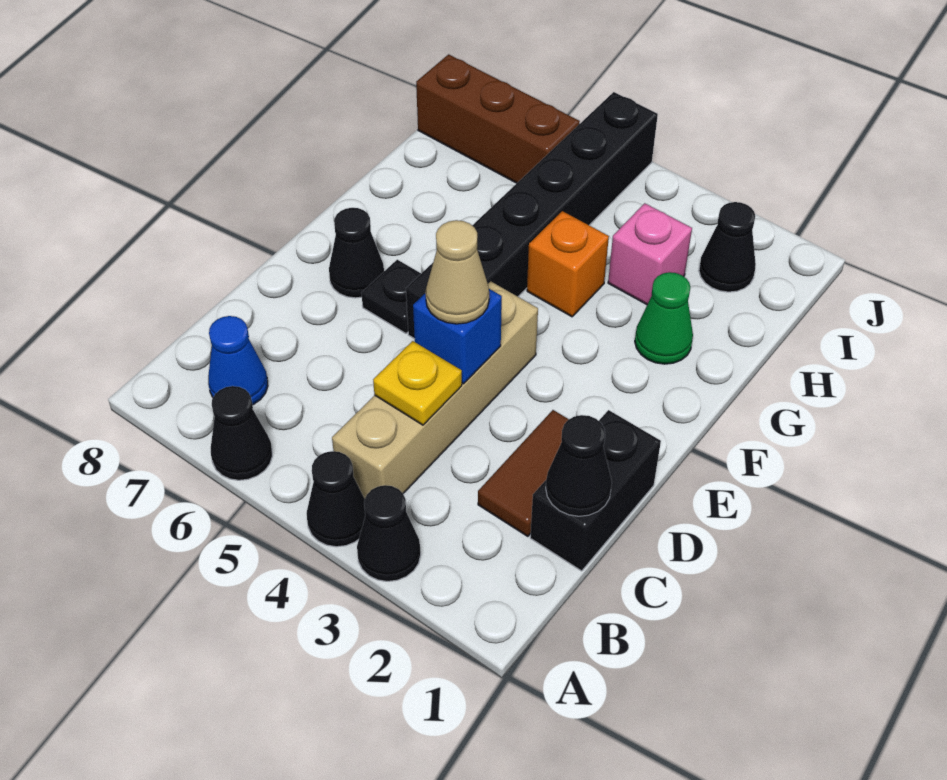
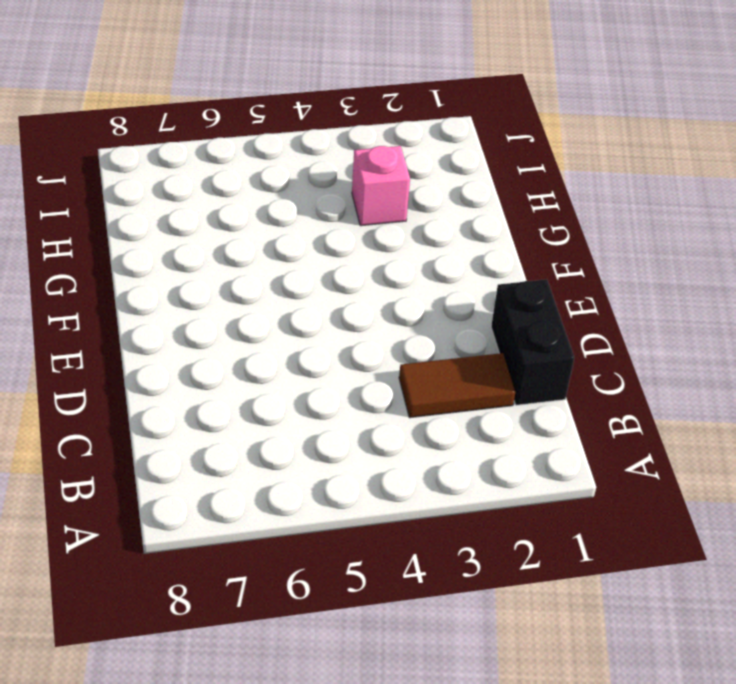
brown tile C2:C3 level 1 -> brown tile C2:D2 level 1
none -> black cone A3 level 1
none -> black cone A4 level 1
none -> black cone A6 level 1

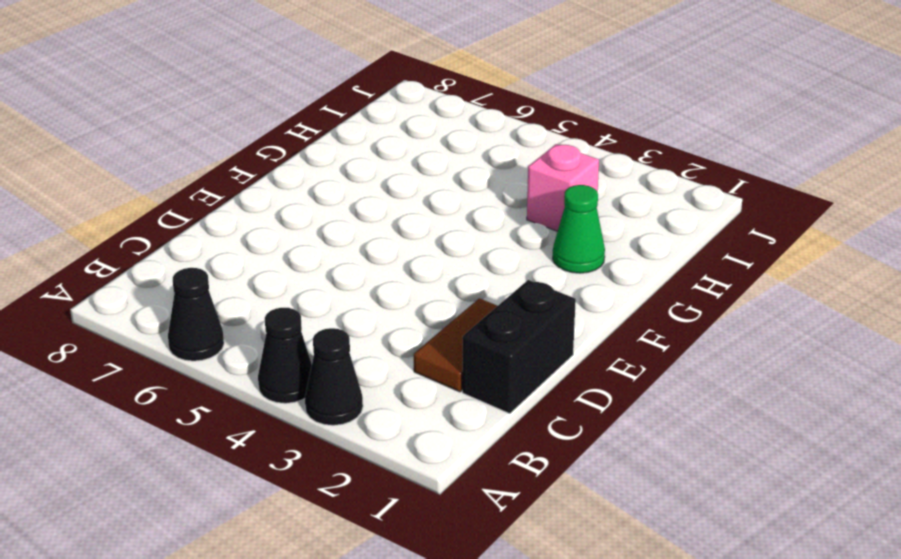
none -> tan brick B4:E4 level 1
none -> blue cone B7 level 1
none -> black brick E5:J5 level 1

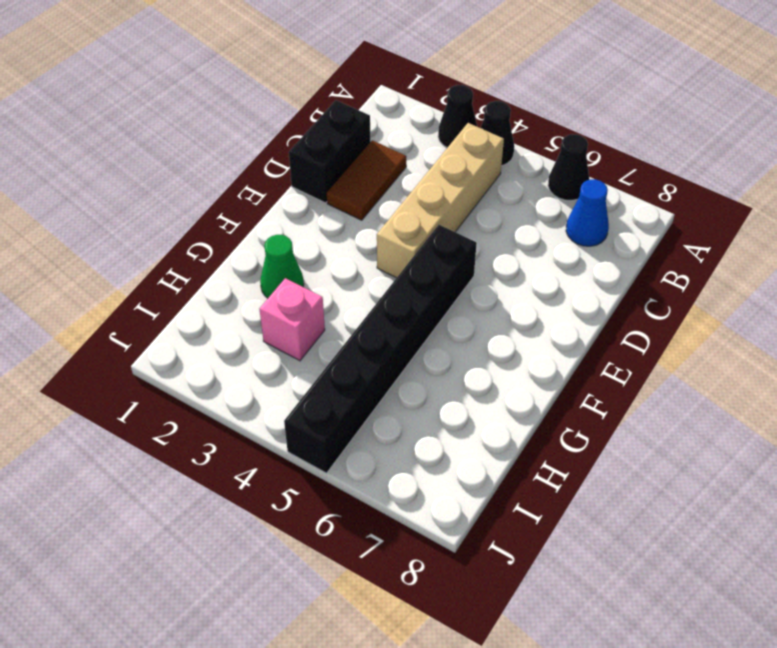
none -> black plate E6 level 1
none -> black cone E7 level 1
none -> orange brick G4 level 1

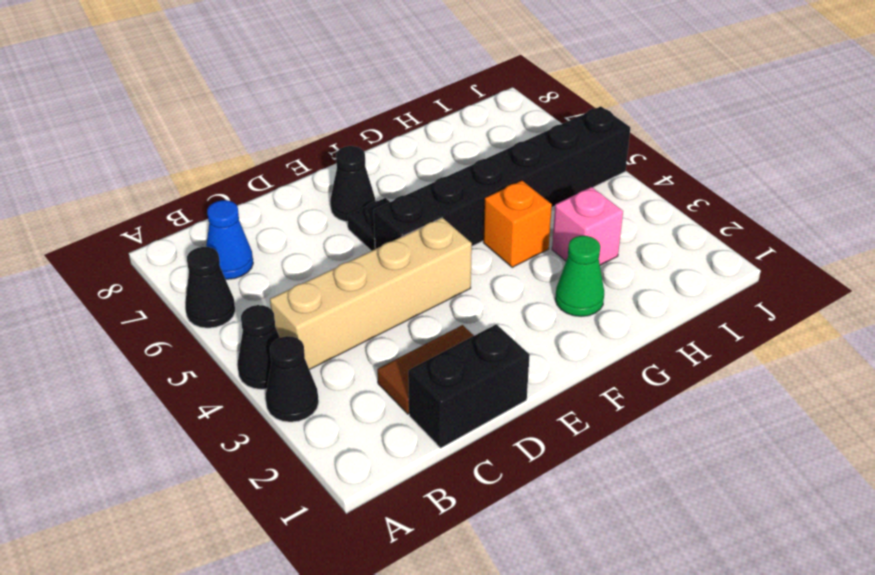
none -> black cone I2 level 1
none -> brown brick I6:I8 level 1
none -> black cone C1 level 2

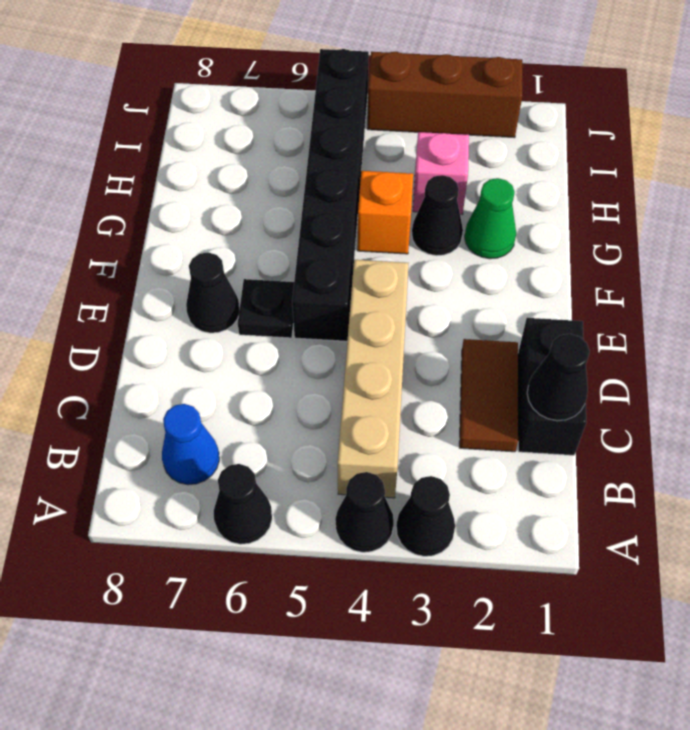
black cone G3 level 1 -> black cone I2 level 1
brown brick J2:J4 level 1 -> brown brick I6:I8 level 1
none -> yellow plate C4 level 2
none -> blue brick D4 level 2
none -> tan cone D4 level 3

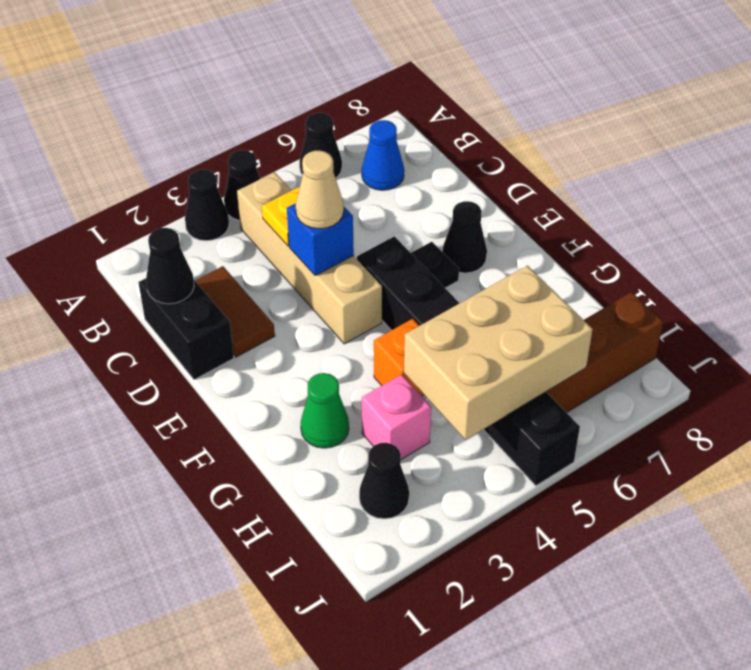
tan brick H4:I6 level 2 -> none

